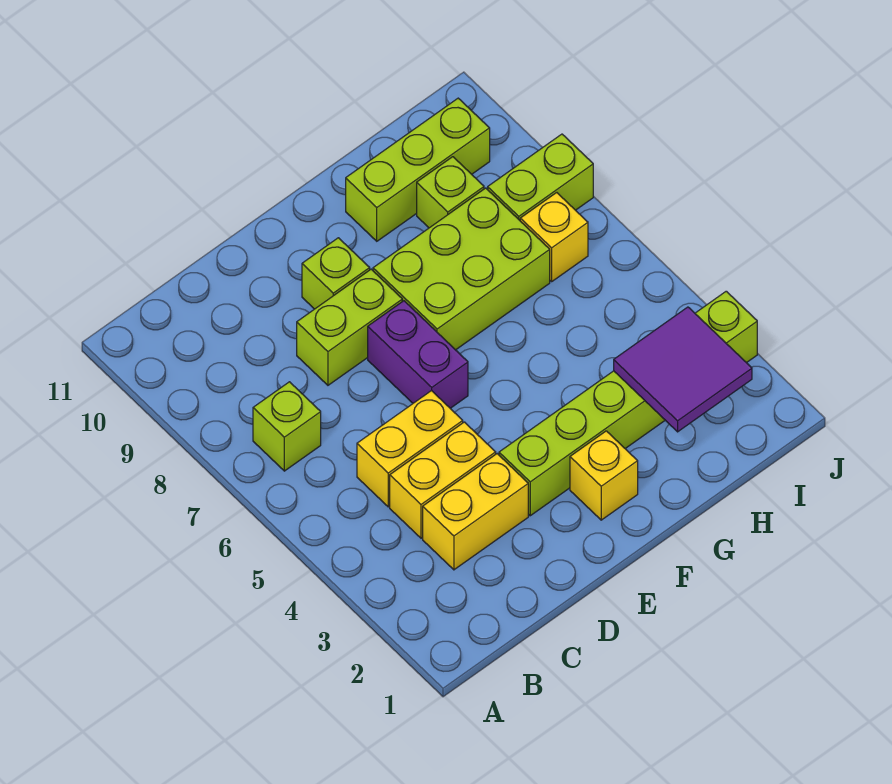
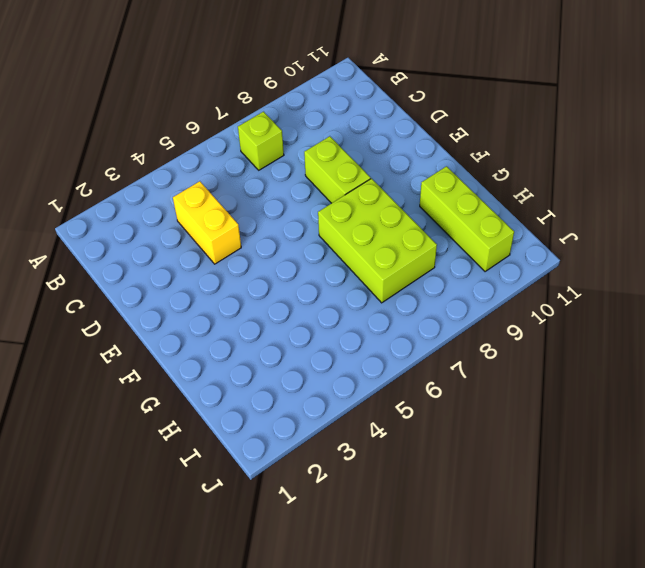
none -> yellow brick C3:D3 level 1
none -> yellow brick C5:D5 level 1
none -> lime brick E3:J3 level 1

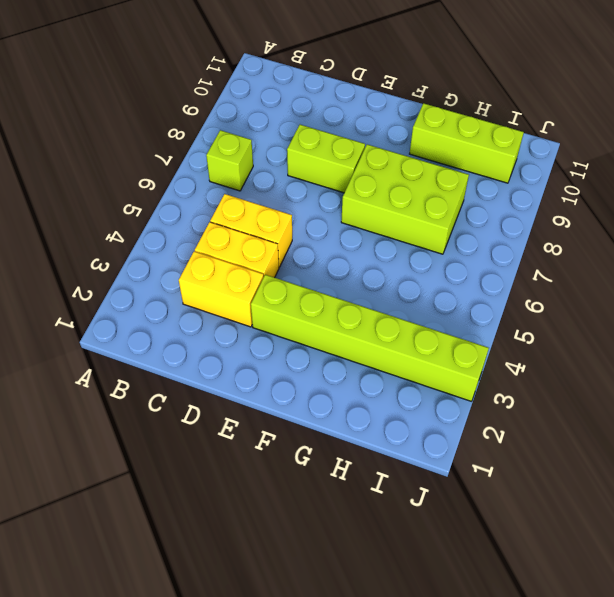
none -> purple brick E6:E7 level 1
none -> lime brick E9 level 1
none -> yellow brick F2 level 1

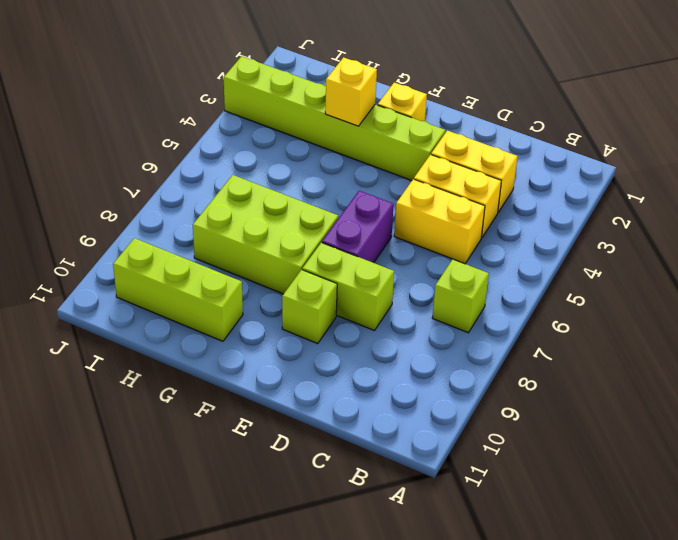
yellow brick G3 level 2 -> yellow brick I7 level 1
none -> lime brick H9 level 1
none -> lime brick I8:J8 level 1
none -> purple tile H2:I3 level 2

